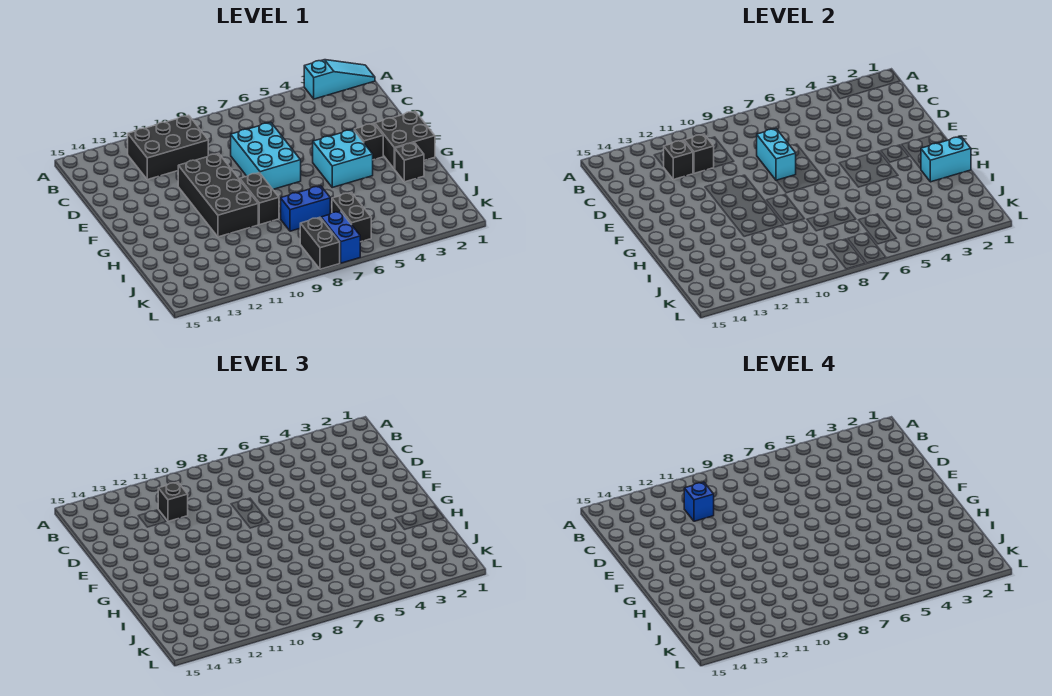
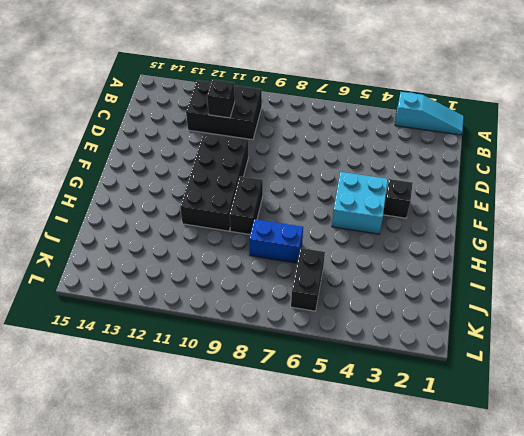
none -> cyan brick D7:F8 level 1
none -> black brick F1:G2 level 1
none -> black brick H2 level 1

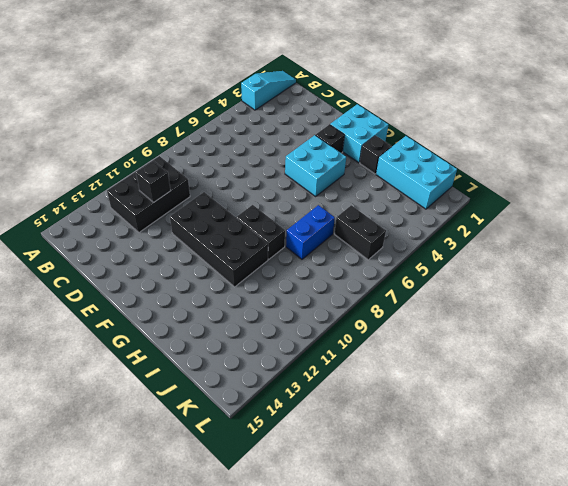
cyan brick F1:G2 level 1 -> black brick F1:G2 level 1
cyan brick I1:K2 level 1 -> cyan brick D7:F8 level 1
none -> blue brick K7:L7 level 1
none -> black brick K8:L8 level 1
none -> black brick C12 level 2

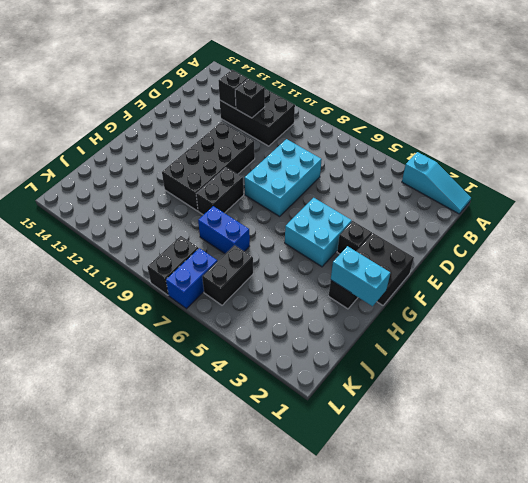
none -> cyan brick D8:E8 level 2
none -> black brick C11 level 3
none -> blue brick C11 level 4

